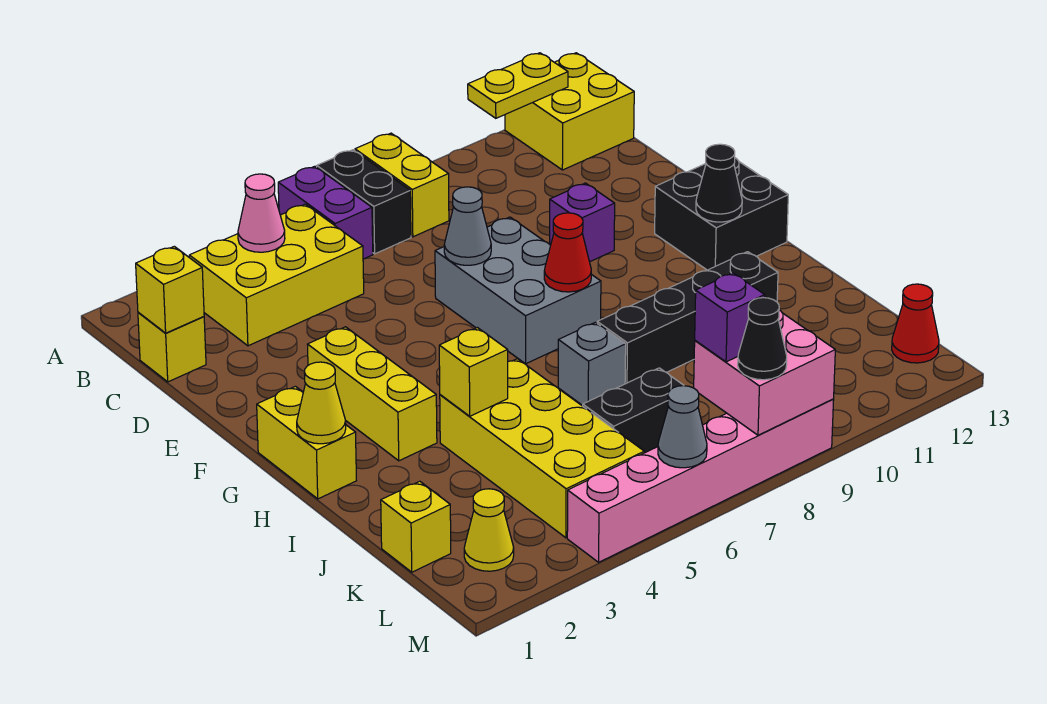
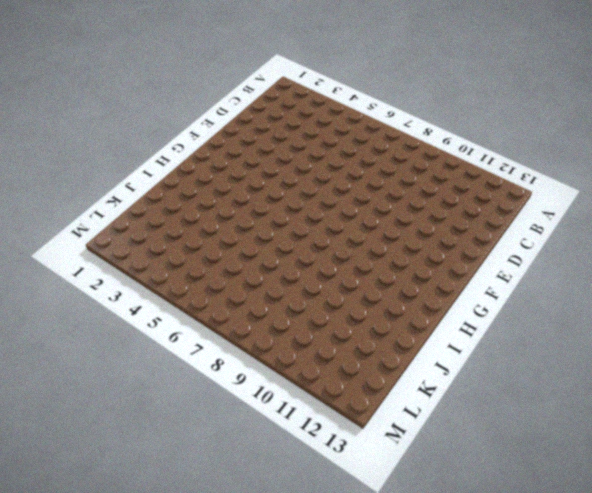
none -> purple brick A6:B6 level 1
none -> black brick A7:B7 level 1
none -> yellow brick A8:B8 level 1
none -> yellow brick A12:B13 level 1

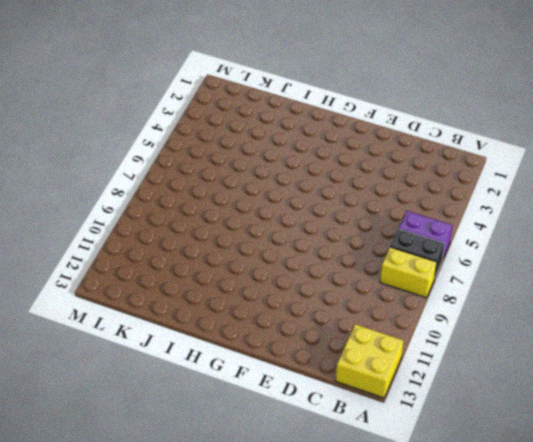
none -> yellow brick B3:C5 level 1
none -> yellow brick C1 level 1
none -> grey brick E7:G8 level 1
none -> purple brick E10 level 1

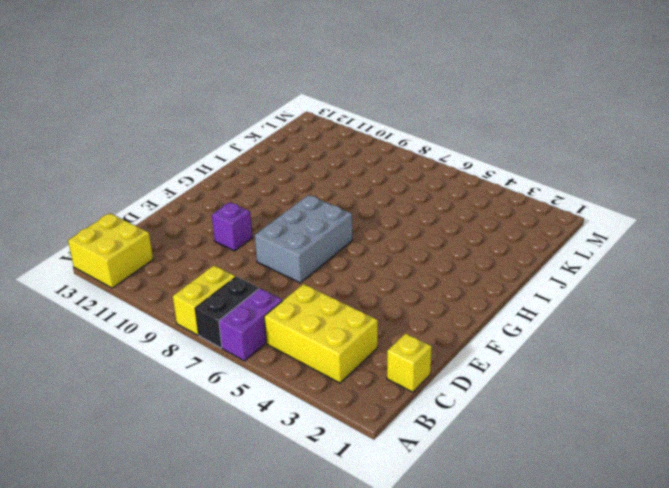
none -> yellow brick F3:H3 level 1
none -> black brick F12:G13 level 1
none -> yellow brick G1:H1 level 1
none -> yellow brick I4:L5 level 1

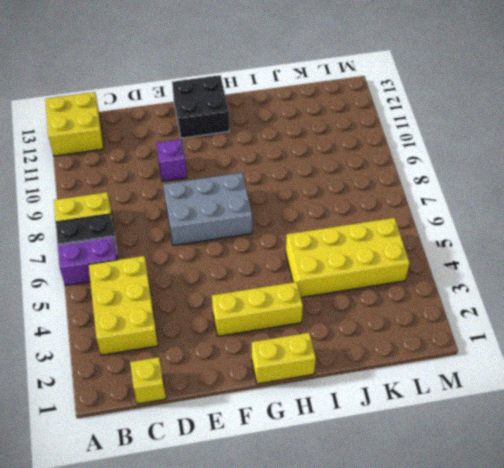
none -> grey brick I7 level 1
none -> black brick I8:I11 level 1
none -> yellow brick K1 level 1
none -> black brick K6:K7 level 1

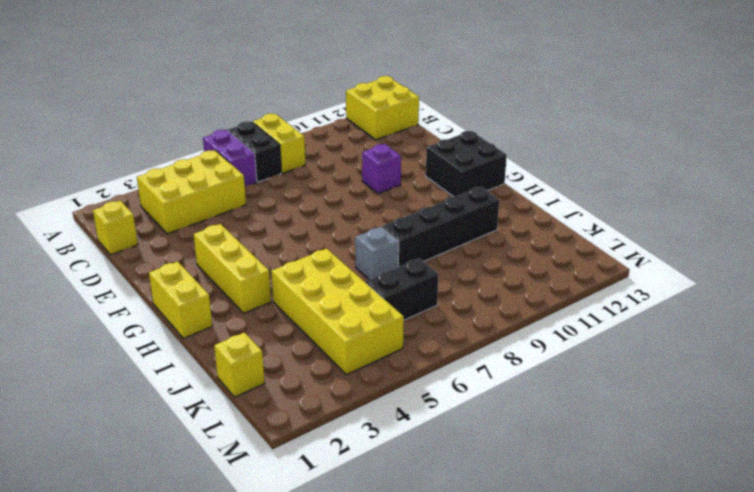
none -> grey brick E7:G8 level 1
none -> yellow cone L2 level 1
none -> red cone L13 level 1
none -> pink brick M4:M9 level 1

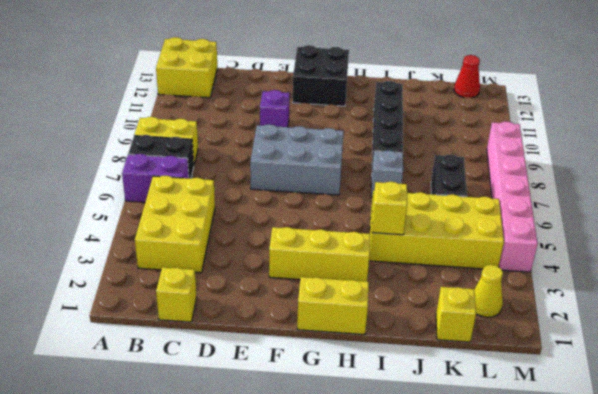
none -> yellow plate A11:A12 level 2
none -> pink cone B4 level 2
none -> yellow brick C1 level 2
none -> grey cone E7 level 2

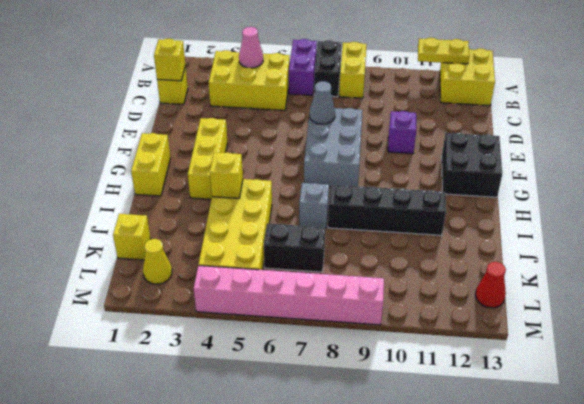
none -> red cone G8 level 2
none -> black cone G12 level 2
none -> yellow cone H1 level 2
none -> pink brick L8:M9 level 2

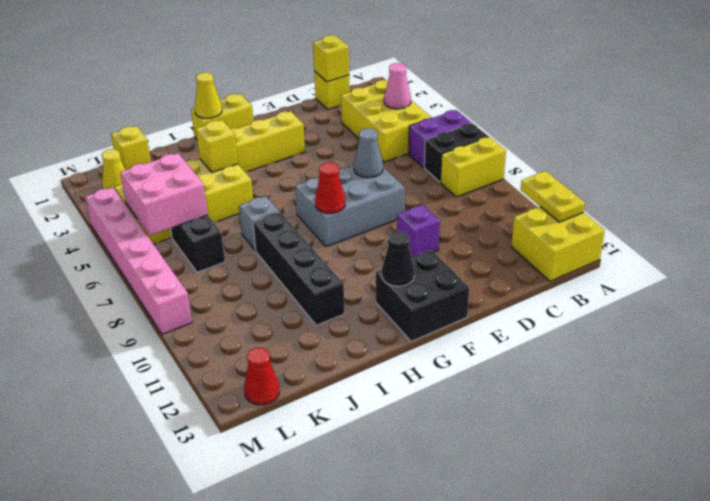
pink brick K5:L6 level 2 -> pink brick L8:M9 level 2
none -> grey cone M6 level 2
none -> purple brick L8 level 3
none -> black cone M8 level 3

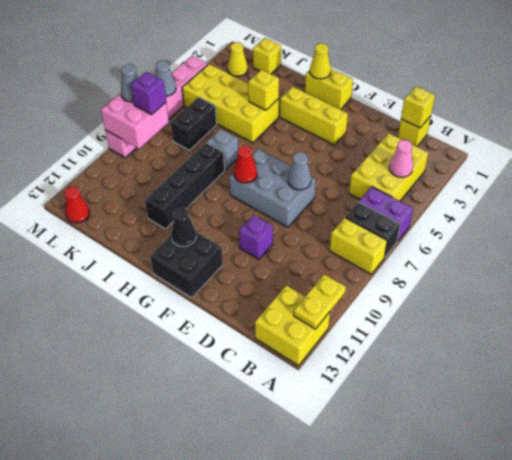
grey cone M8 level 3 -> black cone M8 level 3

